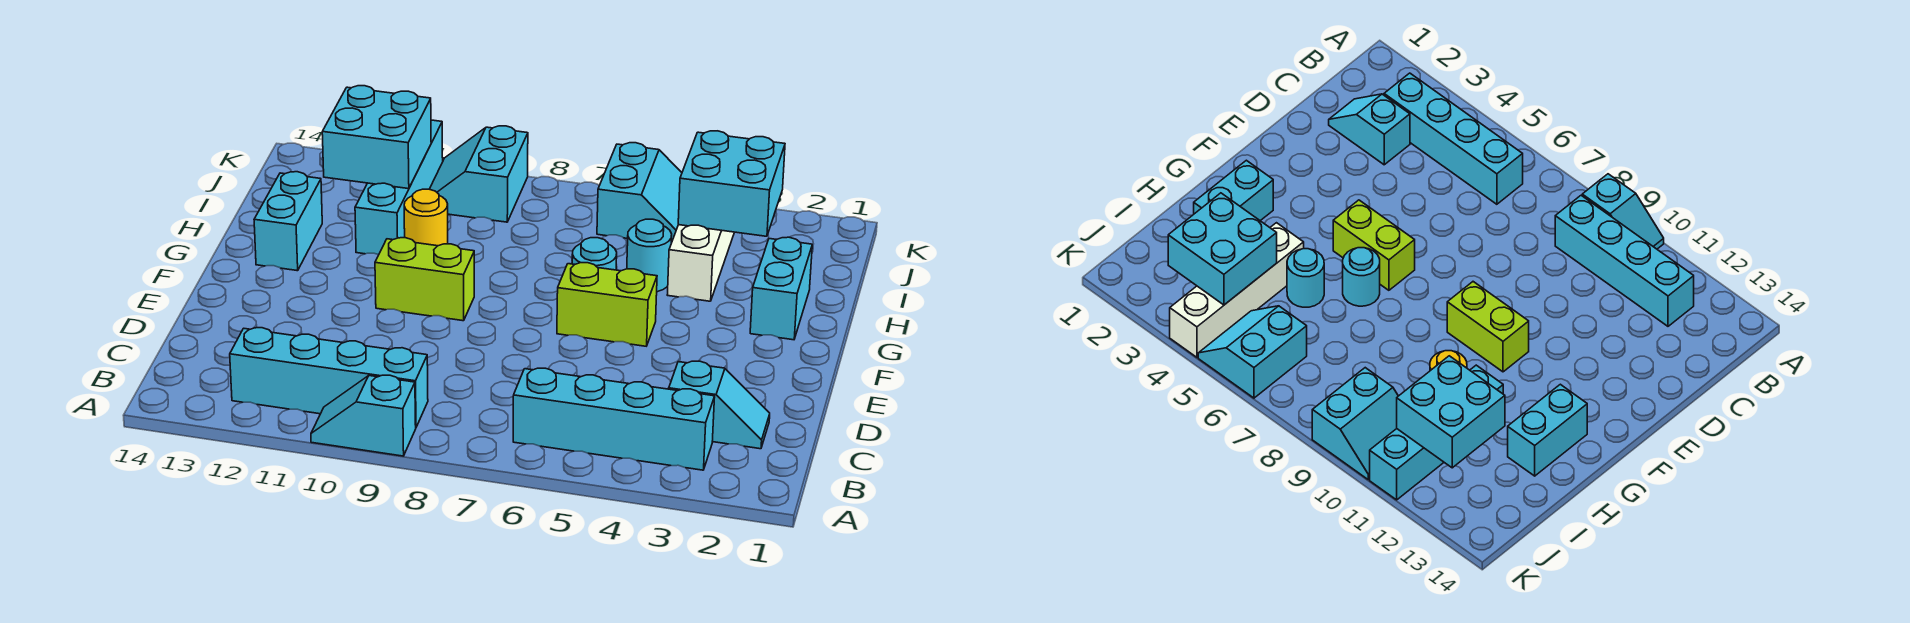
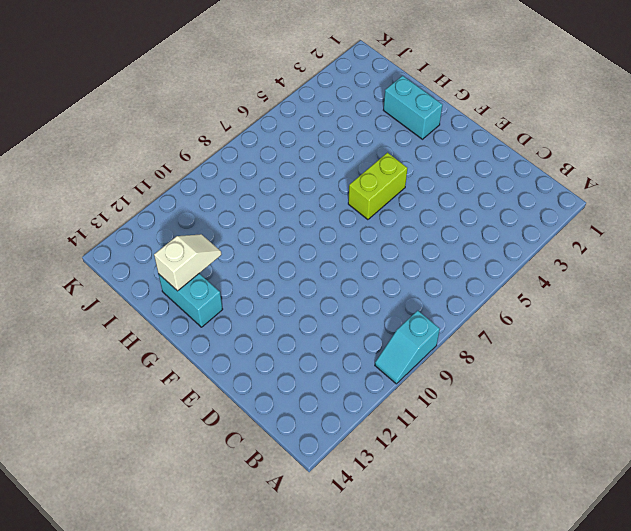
white slope H12:H13 level 2 top 13 -> none
none -> cyan brick B3:B6 level 1
none -> cyan brick B9:B12 level 1
none -> cyan slope C2:C3 level 1 top 3

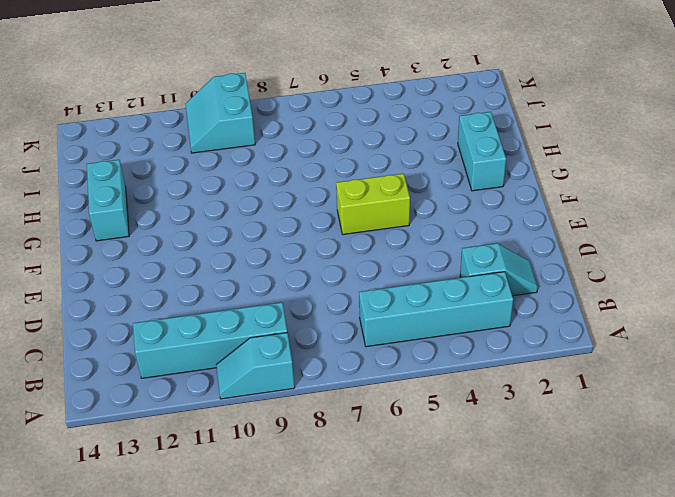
none -> lime brick F9:F10 level 1
none -> cyan round brick G6 level 1
none -> white brick H4:K4 level 1

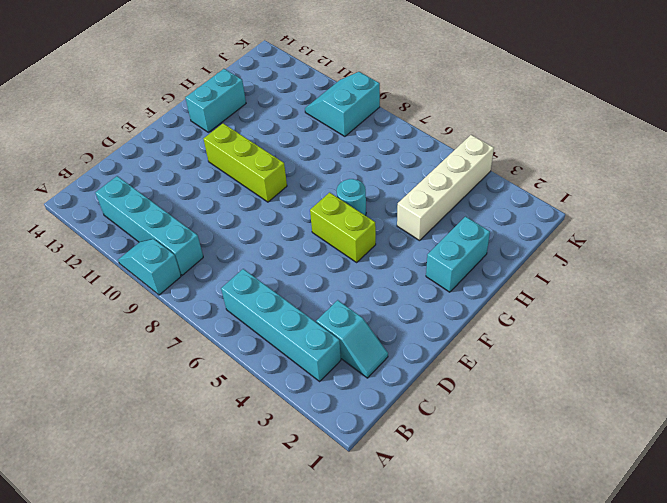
lime brick F9:F11 level 1 -> lime brick F9:F10 level 1
none -> cyan round brick H5 level 1
none -> yellow round brick H10 level 1
none -> cyan brick H11:K11 level 1

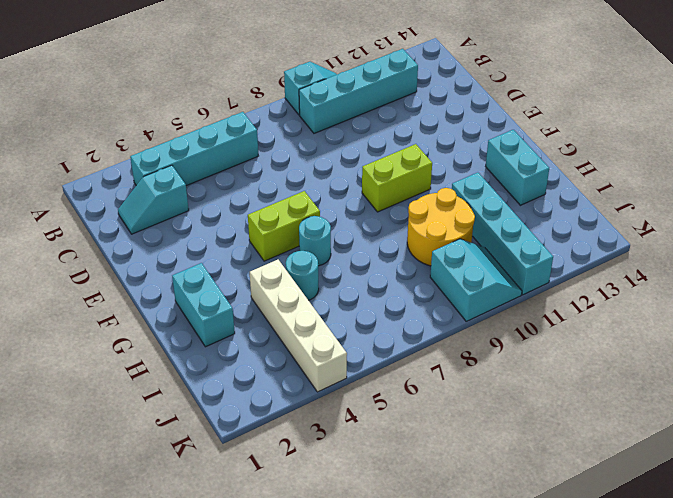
yellow round brick H9:I10 level 1 -> yellow round brick H10 level 1
none -> cyan slope J5:K6 level 1 top 6
none -> cyan brick I3:J4 level 2
none -> cyan brick I11:J12 level 2

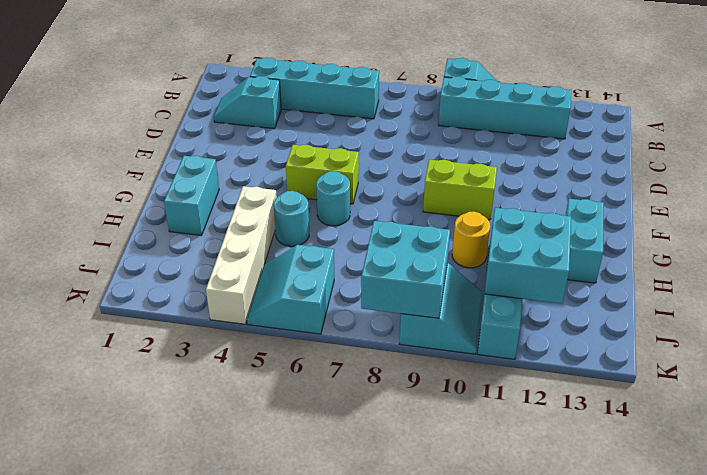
cyan brick J8:K9 level 2 -> cyan brick I3:J4 level 2

